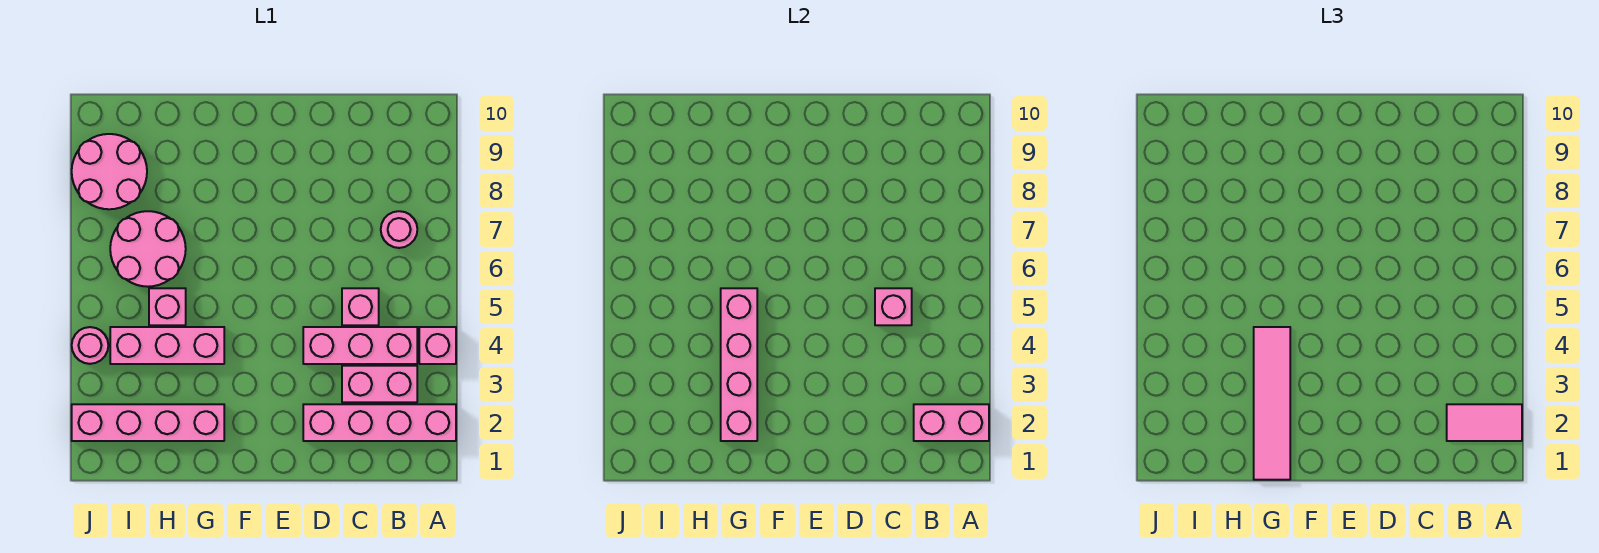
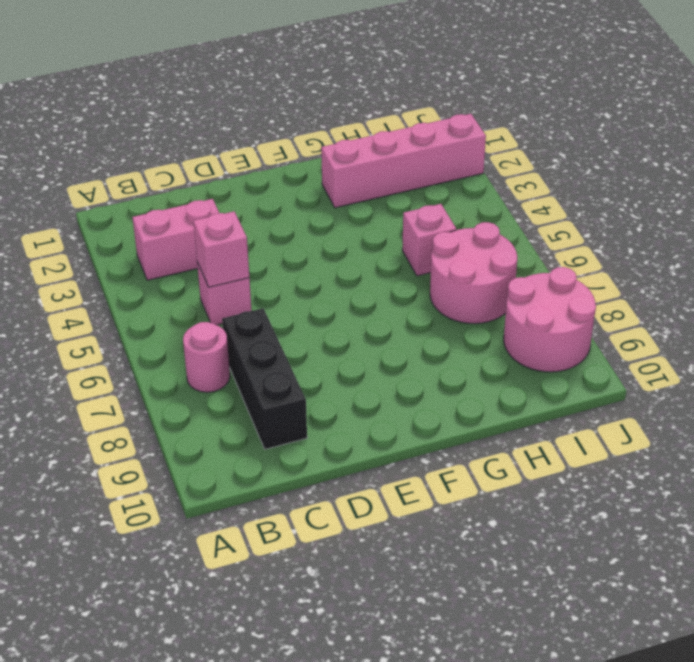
black brick C7:C9 level 1 -> none
none -> pink brick A2:D2 level 1
none -> pink brick A4 level 1
none -> pink brick B4:D4 level 1

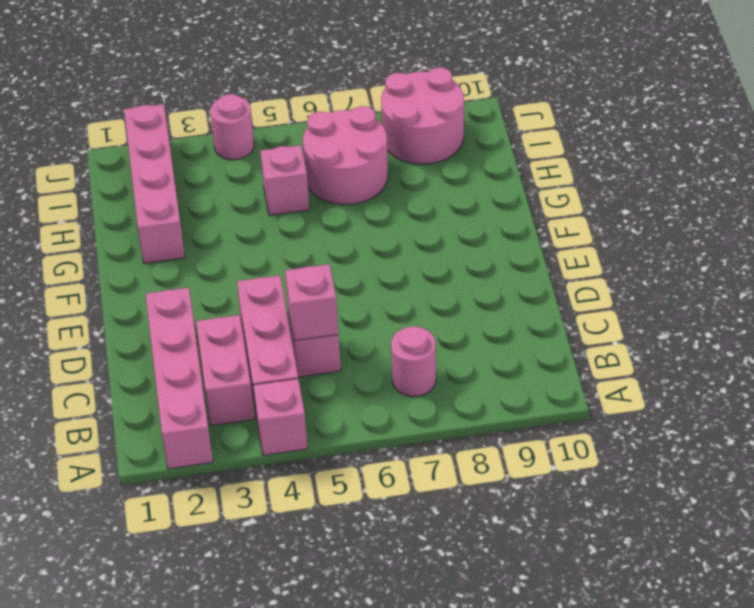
none -> pink brick G4:I4 level 1
none -> pink brick A2:B2 level 2
none -> pink brick G2:G5 level 2

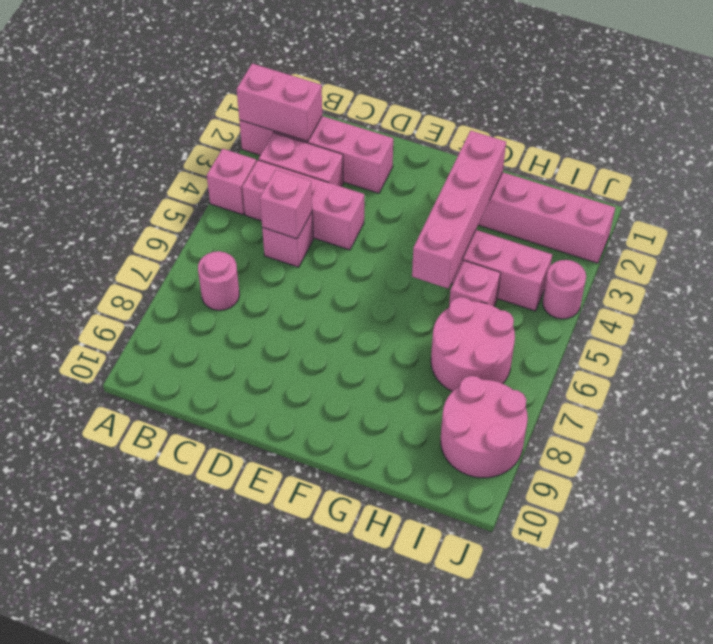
none -> pink tile A2:B2 level 3
none -> pink tile G1:G4 level 3

